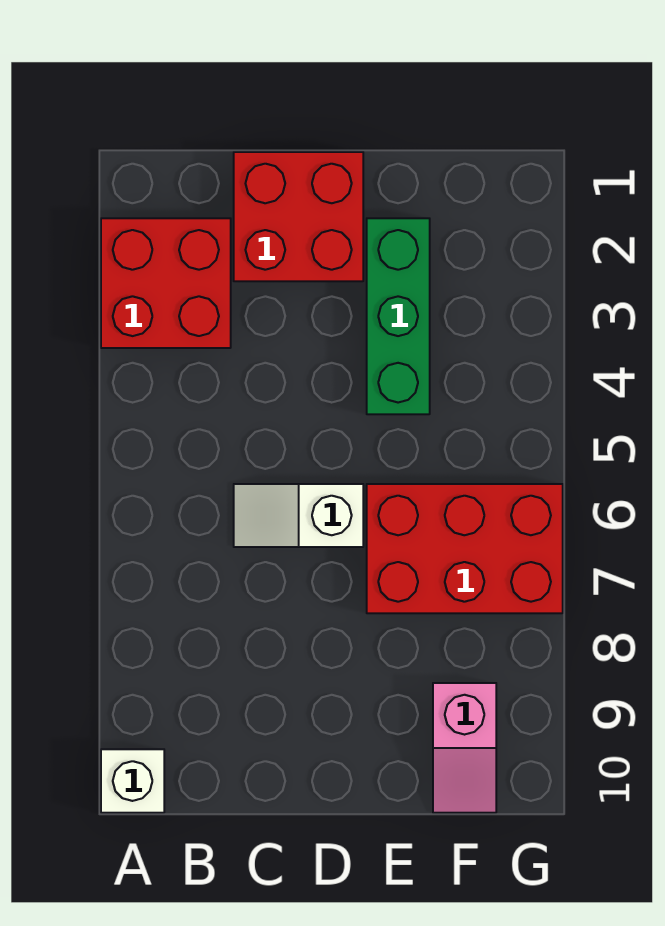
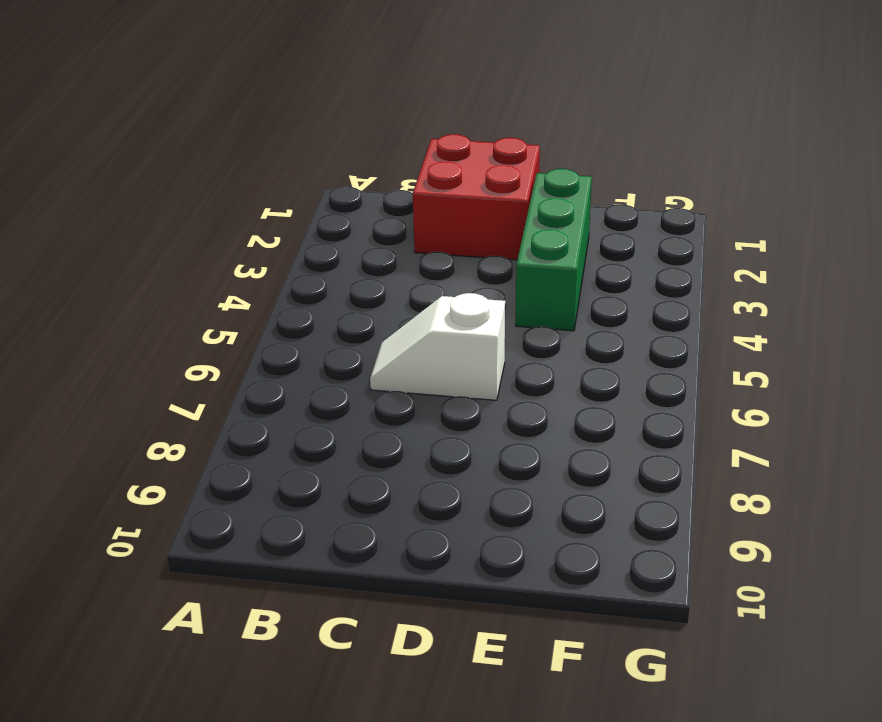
none -> red brick A2:B3 level 1
none -> white brick A10 level 1

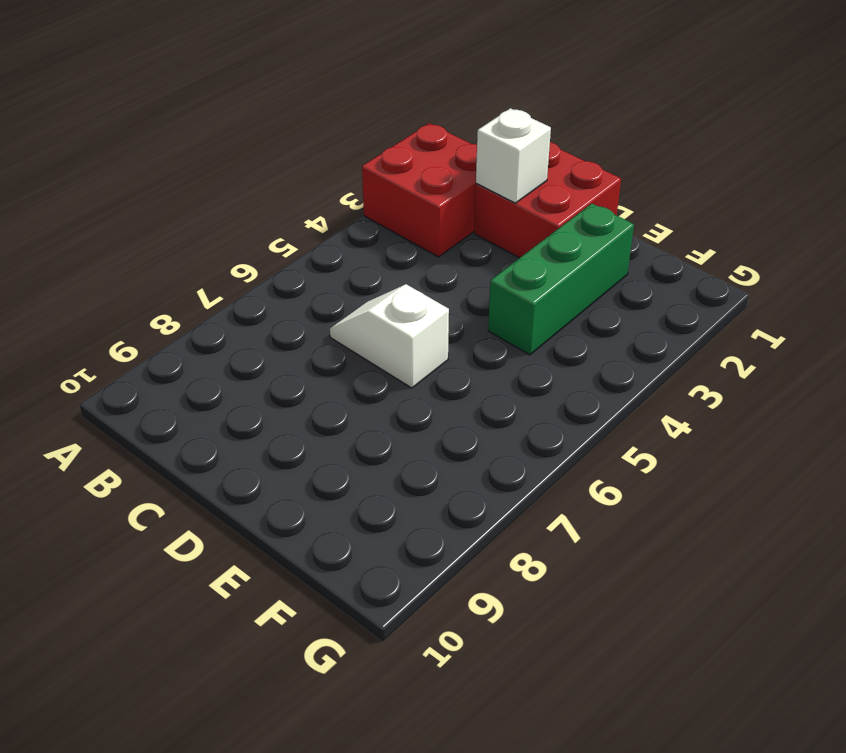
white brick C2 level 2 -> white brick A10 level 1
none -> red brick E6:G7 level 1
none -> pink slope F9:F10 level 1 top 9

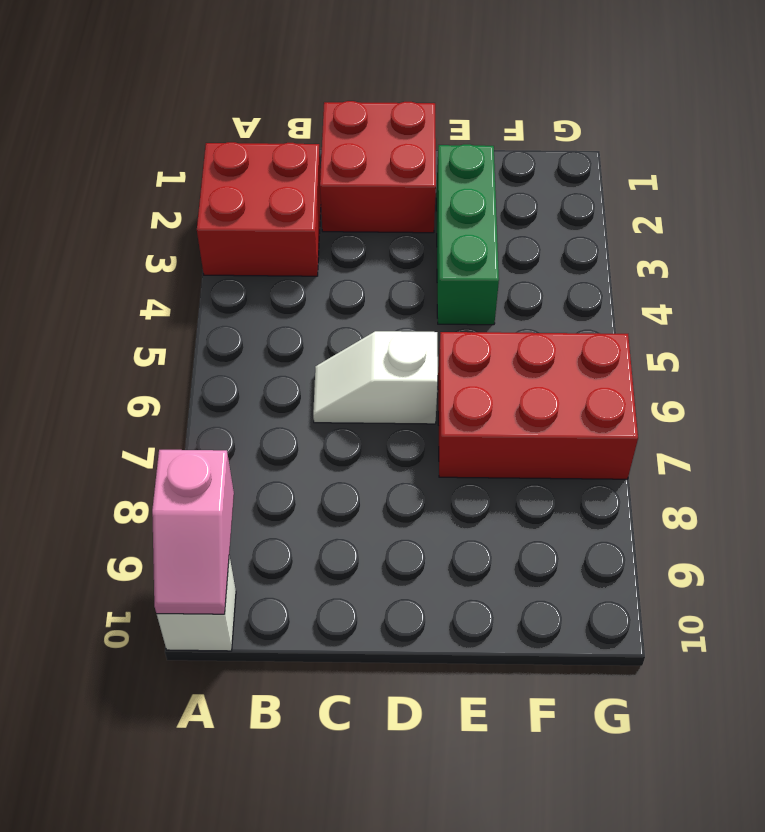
pink slope A9:A10 level 2 top 9 -> pink slope F9:F10 level 1 top 9

